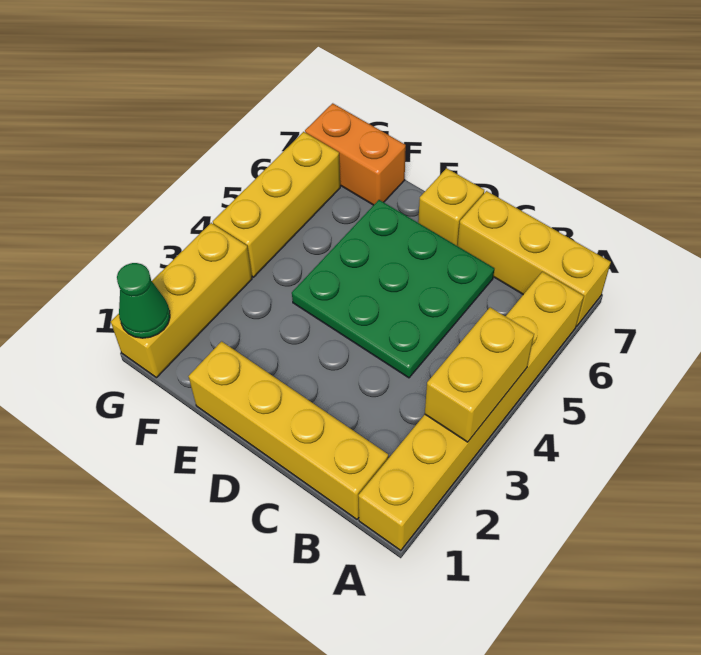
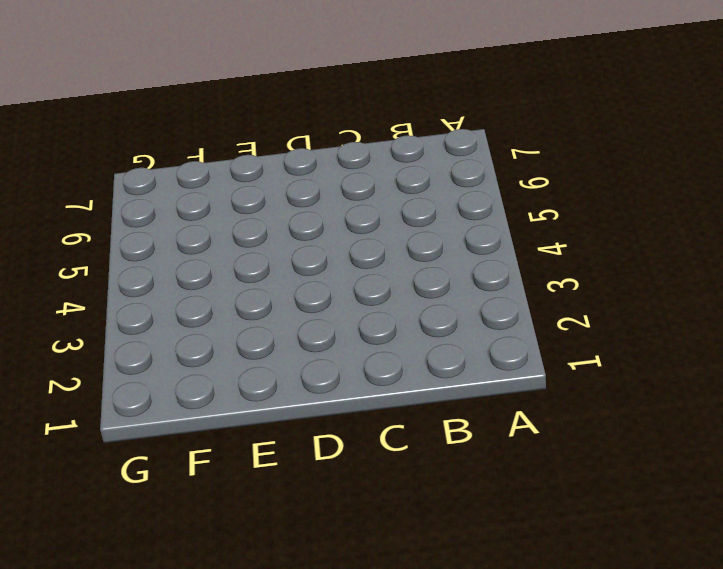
none -> yellow brick A1:A6 level 1
none -> yellow brick A7:C7 level 1

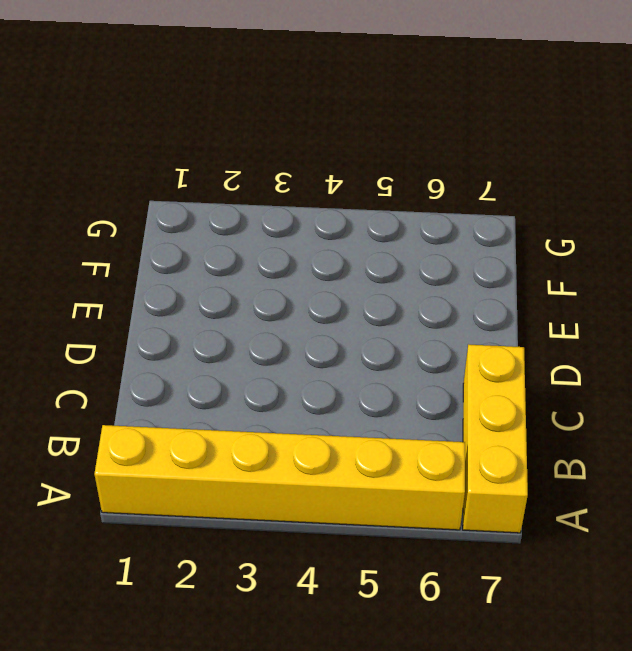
none -> yellow brick B1:E1 level 1
none -> green plate C4:E6 level 1

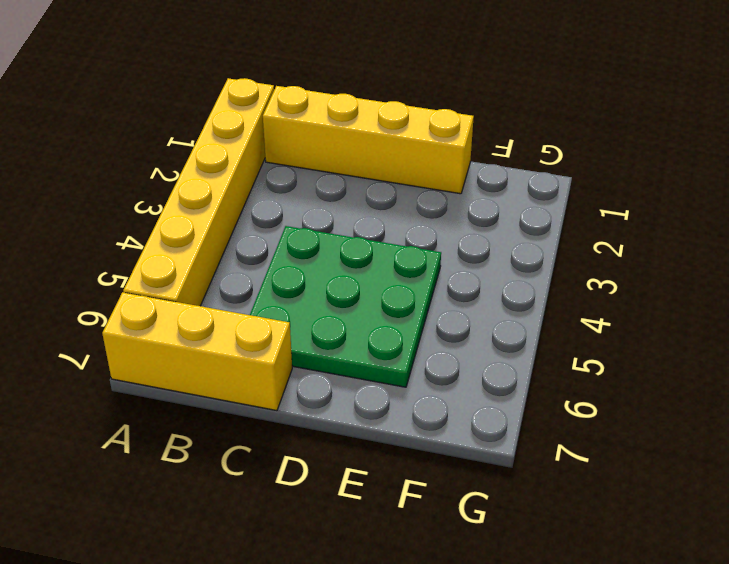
none -> yellow brick D7 level 1
none -> orange brick F7:G7 level 1

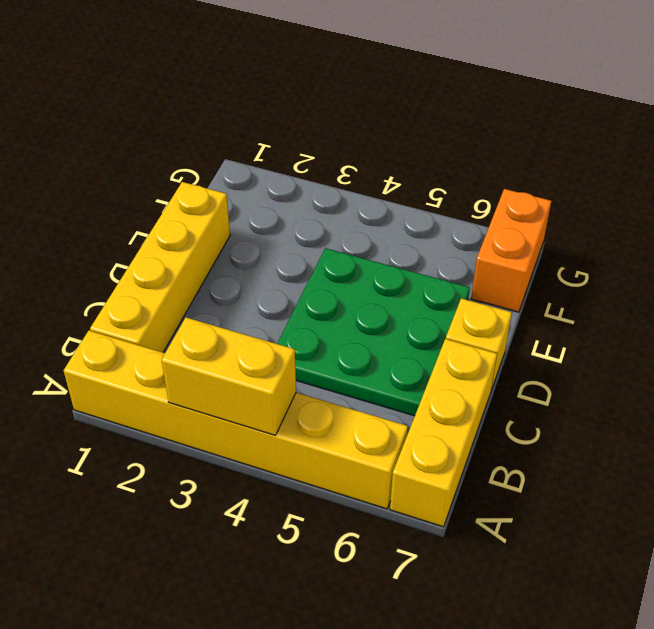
none -> yellow brick G1:G3 level 1
none -> yellow brick G4:G6 level 1

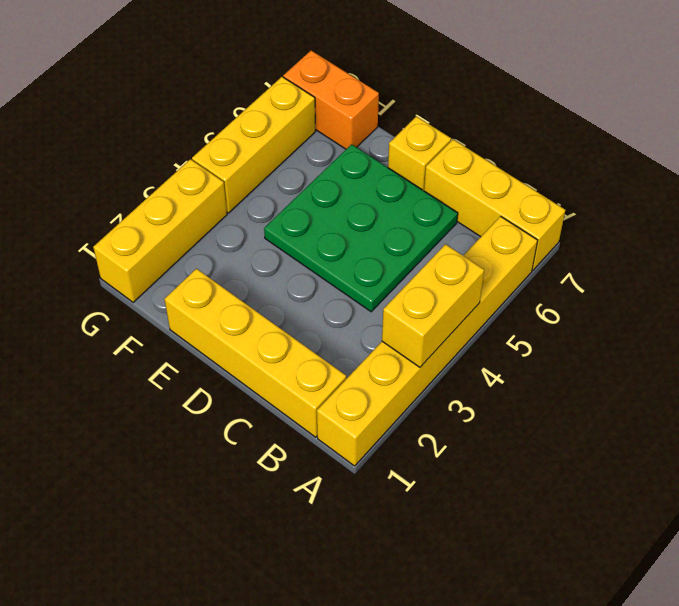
none -> green cone G1 level 2

